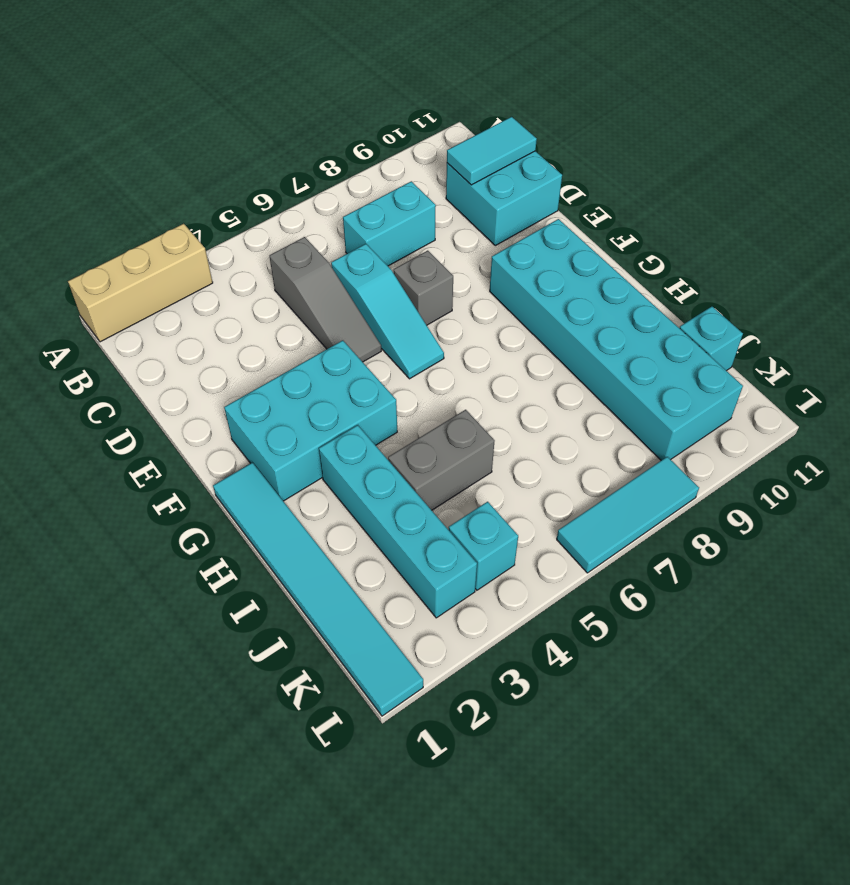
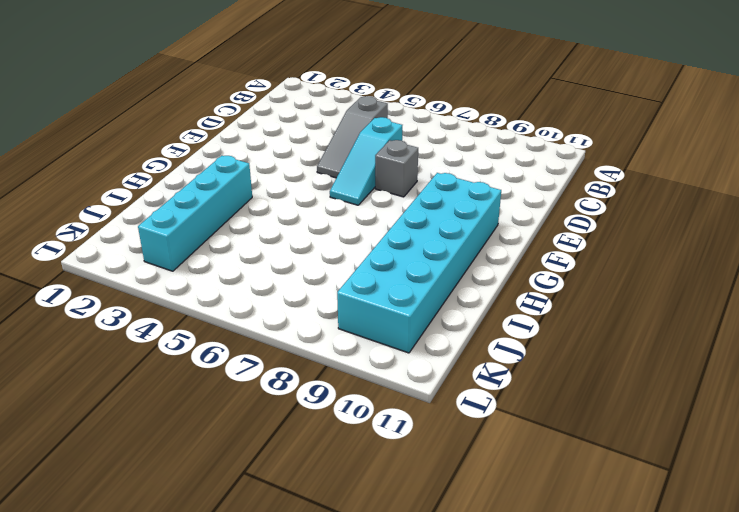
none -> tan brick A1:A3 level 1
none -> cyan brick C7:C8 level 1
none -> cyan brick C10:D11 level 1

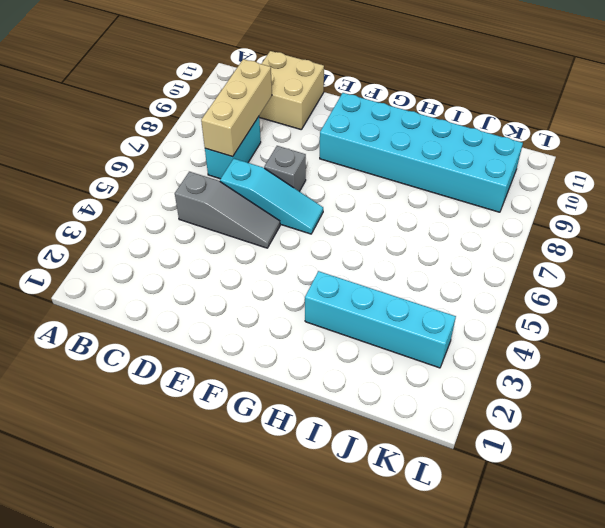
tan brick C7:C9 level 2 -> tan brick A1:A3 level 1
tan brick C10:D11 level 1 -> cyan brick C10:D11 level 1
none -> cyan brick F2:G4 level 1
none -> cyan tile G1:L1 level 1
none -> grey brick I4:I5 level 1

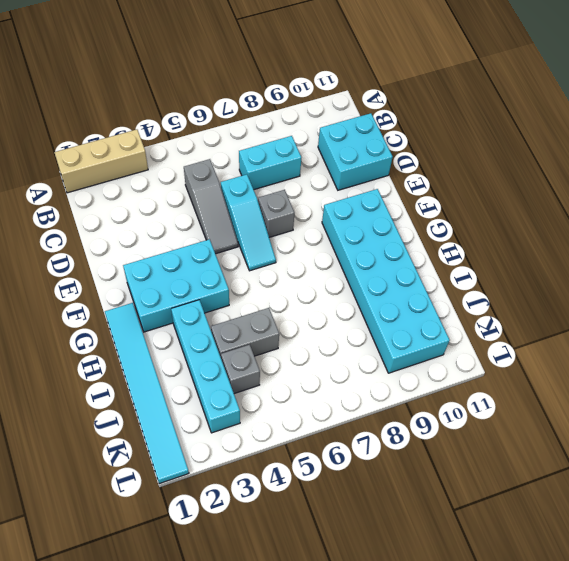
grey brick J4 level 1 -> none
none -> cyan brick J11 level 1
none -> cyan brick K4 level 1
none -> cyan tile L6:L8 level 1

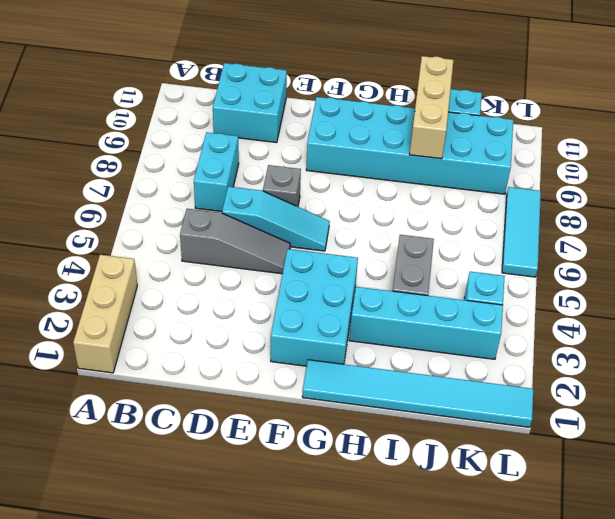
tan brick I9:I11 level 2 -> none
none -> cyan tile C10:C11 level 2

